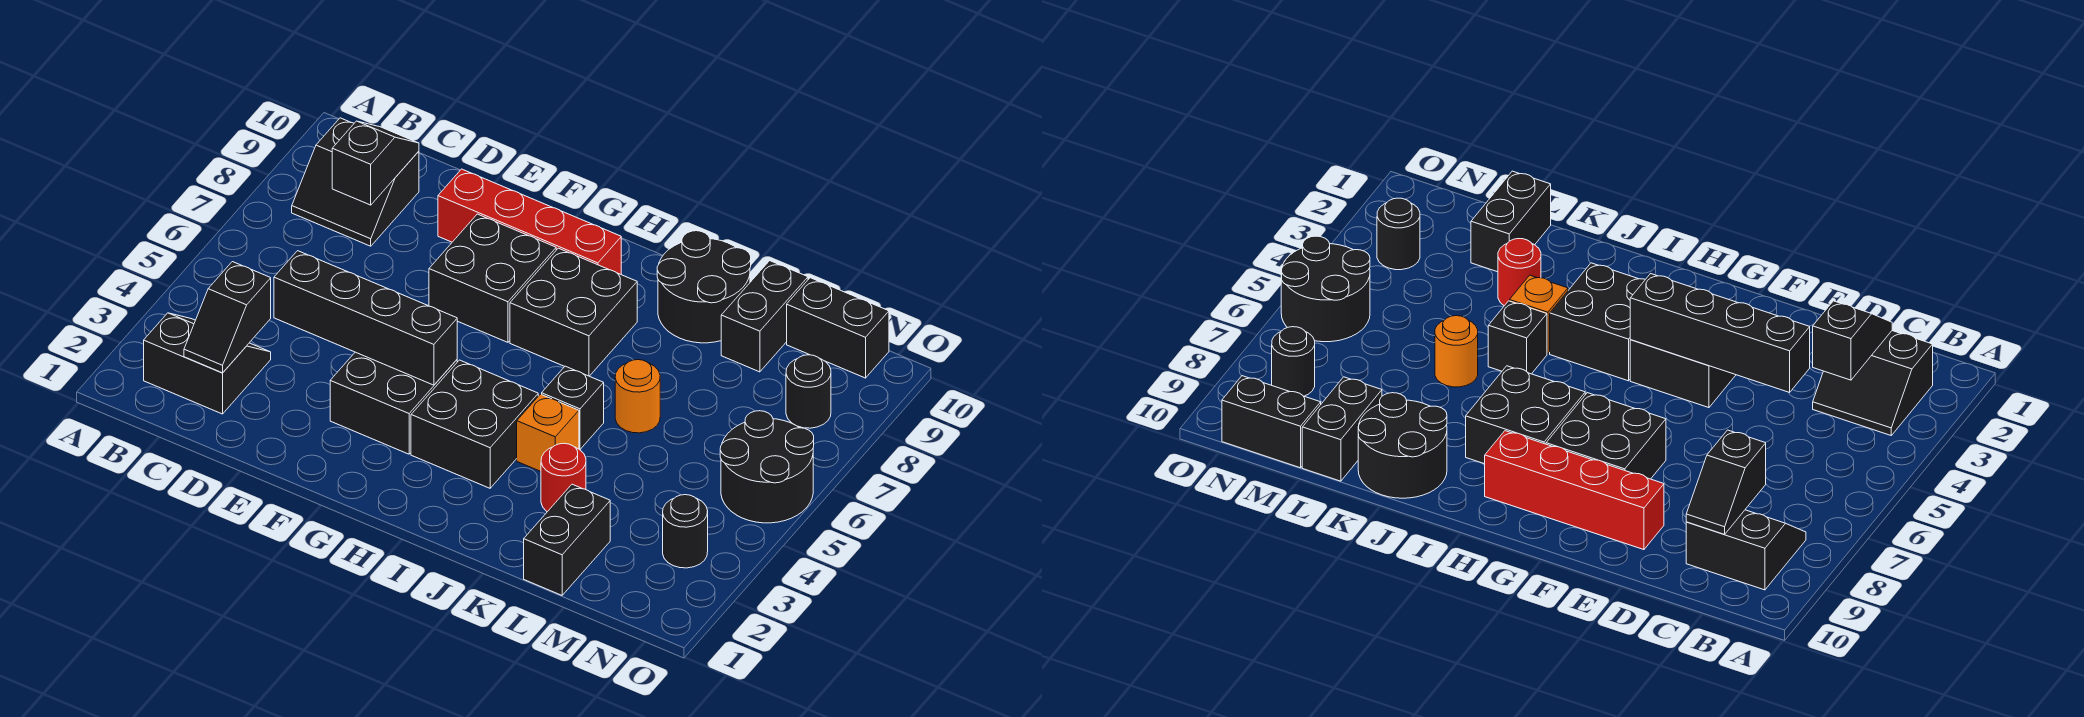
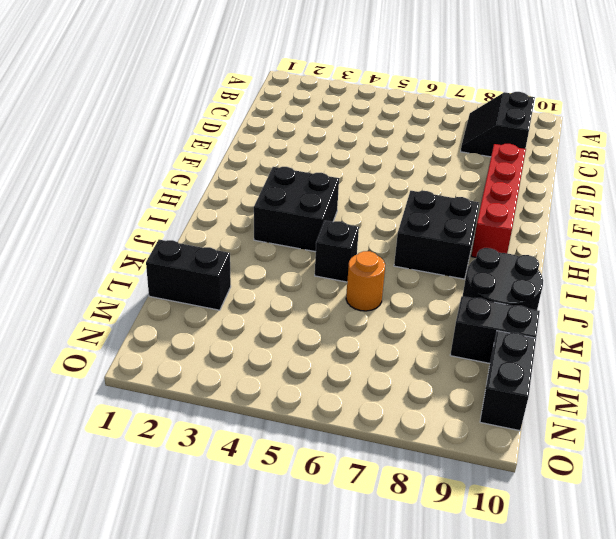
none -> black slope B2:C3 level 1 top 2
none -> black brick F3:G4 level 1
none -> black brick F7:G8 level 1

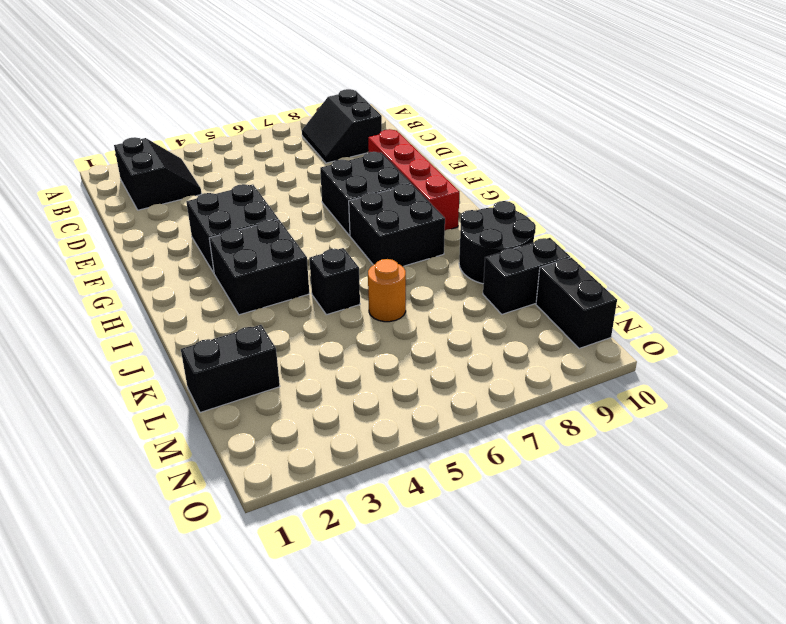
none -> orange brick J4 level 1
none -> red round brick K3 level 1
none -> black round brick N3 level 1

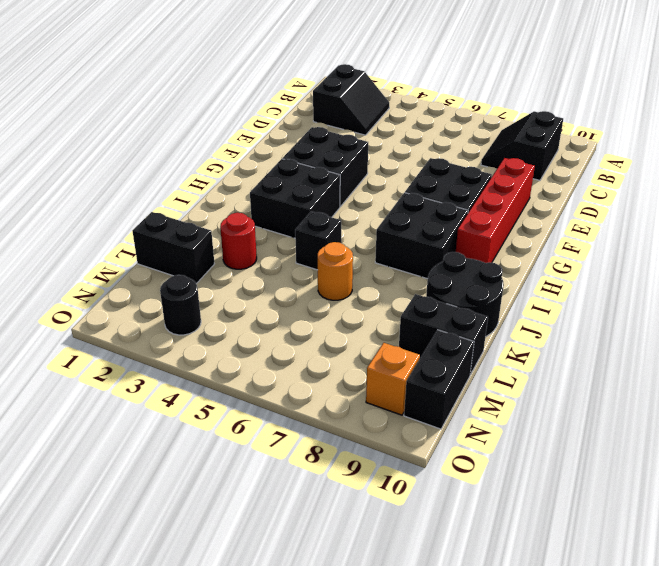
orange brick N9 level 1 -> orange brick J4 level 1
none -> black round brick N5:O6 level 1
none -> black round brick N8 level 1
none -> black slope C2:C3 level 2 top 3

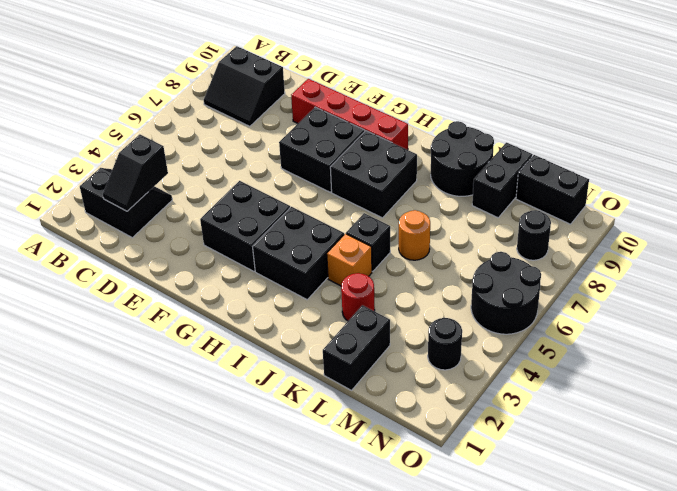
none -> black slope C8:C9 level 2 top 8
none -> black brick D4:G4 level 2

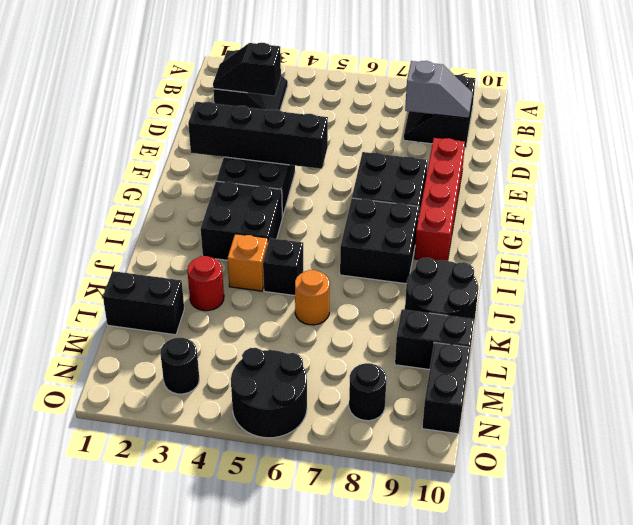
grey slope C8:C9 level 2 top 8 -> black slope C8:C9 level 2 top 8
black brick F2:F5 level 2 -> black brick D4:G4 level 2

